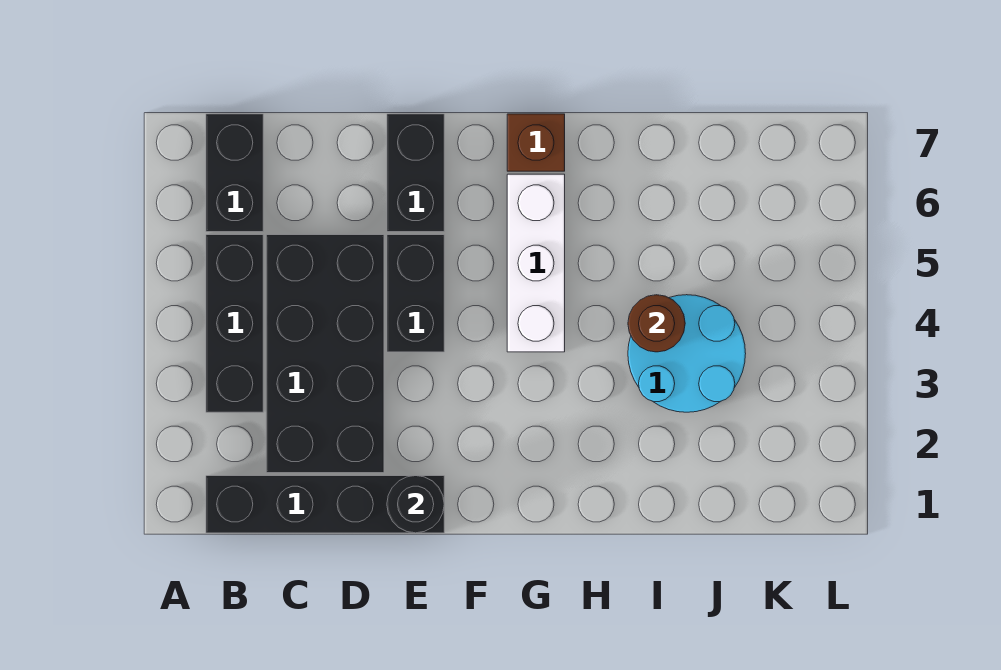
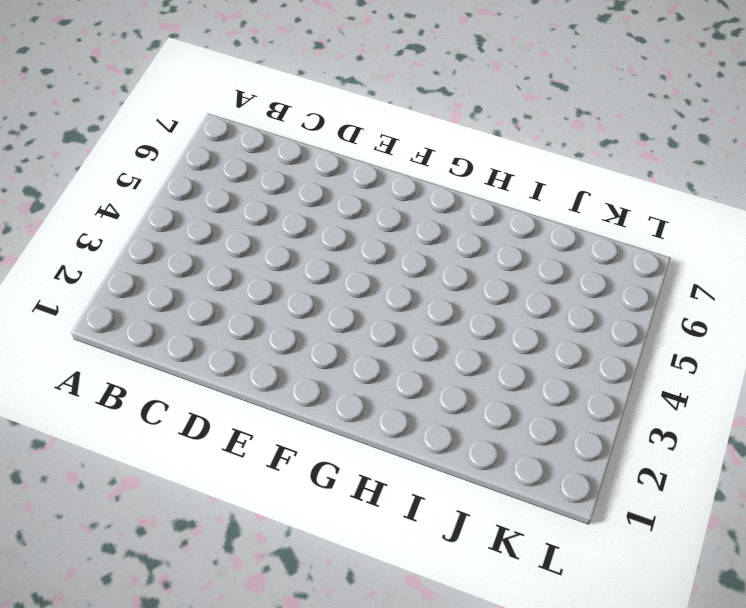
none -> black brick B1:E1 level 1
none -> black brick B3:B5 level 1

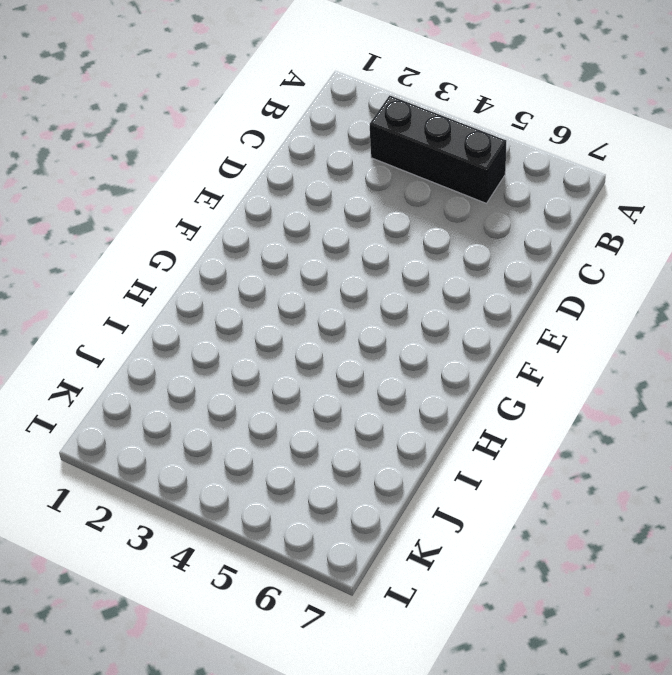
none -> black brick B1:E1 level 1
none -> black brick B6:B7 level 1

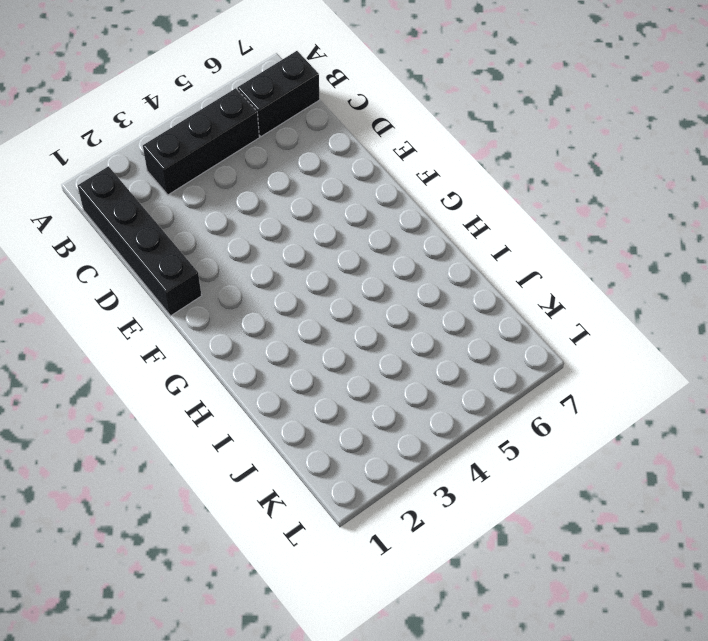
none -> black brick C2:D5 level 1
none -> black brick E4:E5 level 1

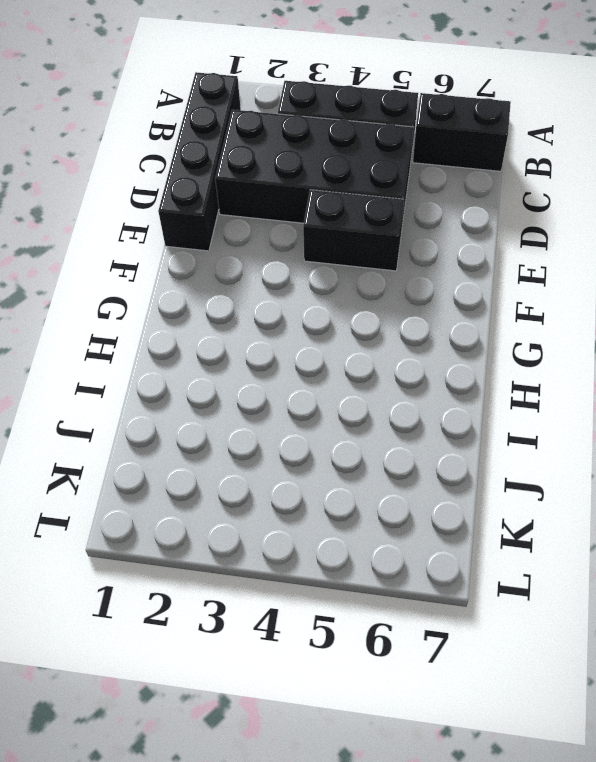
none -> black brick E6:E7 level 1
none -> white brick G4:G6 level 1

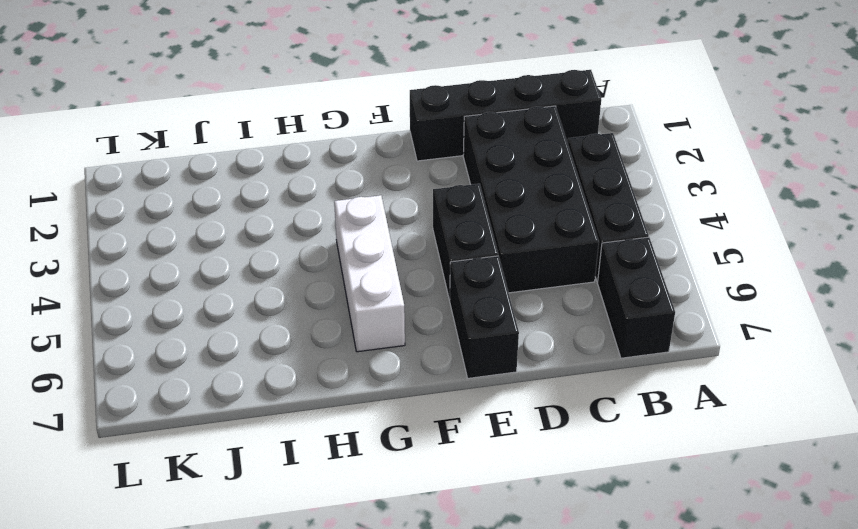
none -> brown brick G7 level 1
none -> cyan round brick I3:J4 level 1

